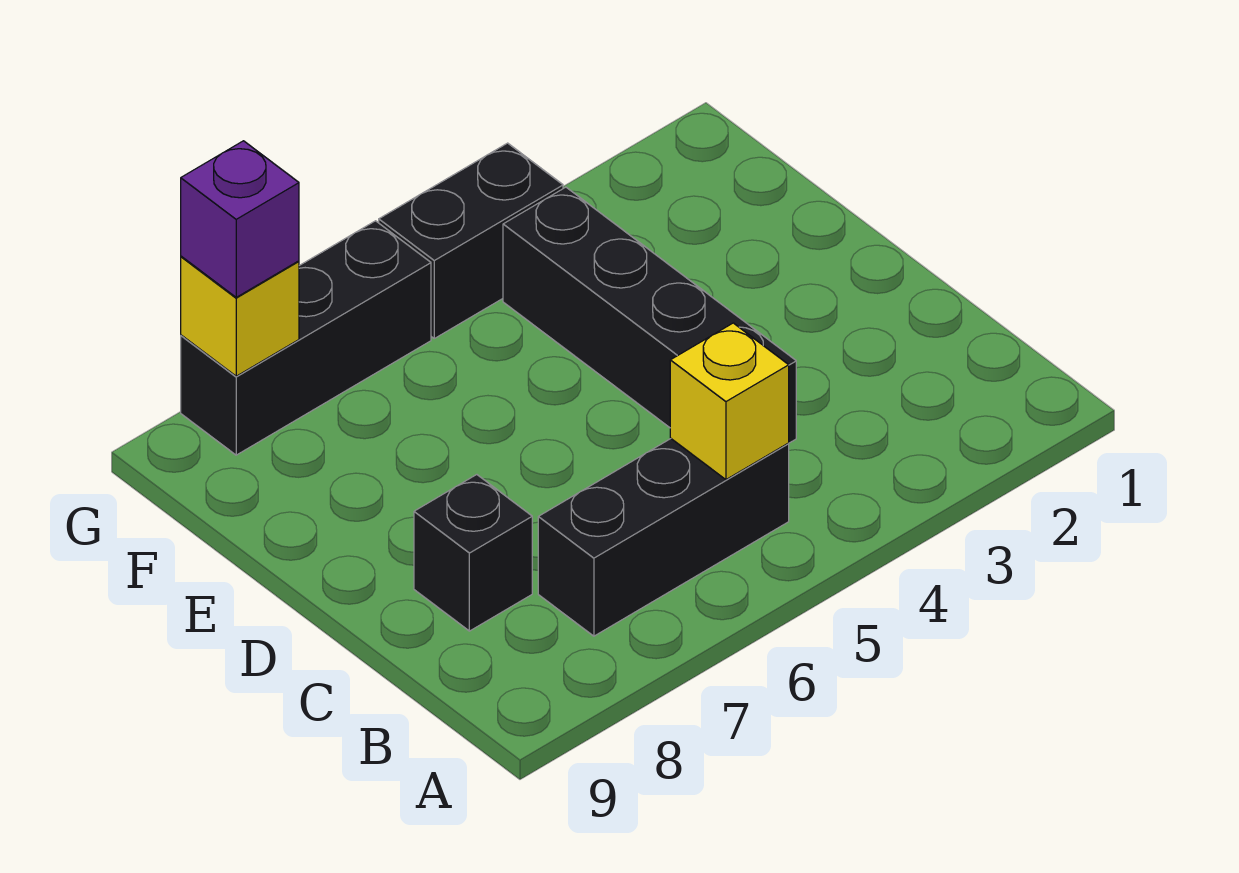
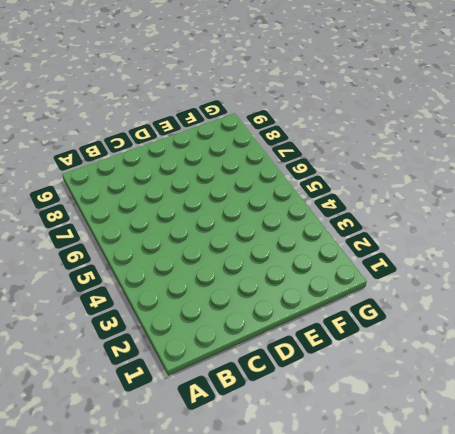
none -> black brick B5:B7 level 1
none -> black brick C4:F4 level 1

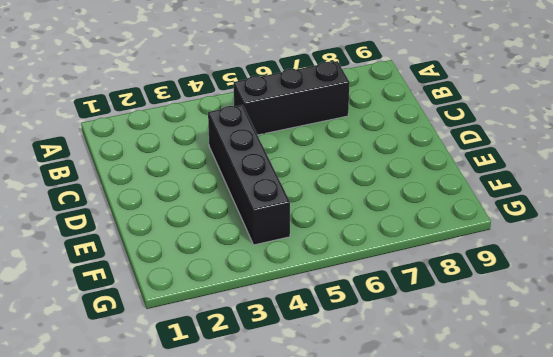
none -> black brick C8 level 1
none -> black brick G4:G5 level 1

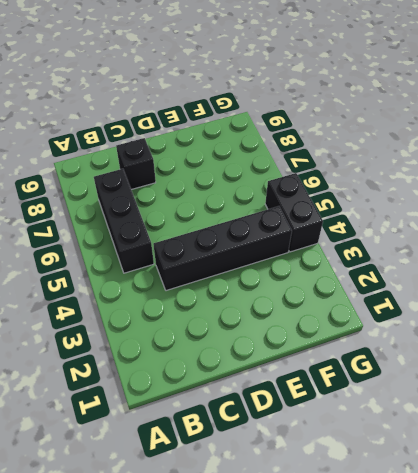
none -> black brick G6:G8 level 1
none -> yellow brick B5 level 2

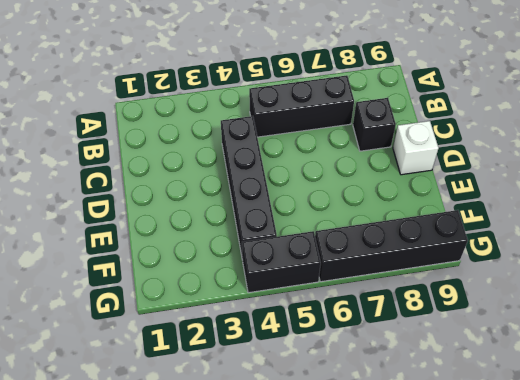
white brick D9 level 1 -> none
black brick G6:G9 level 1 -> black brick G6:G8 level 1
none -> yellow brick B5 level 2
none -> yellow brick G8 level 2

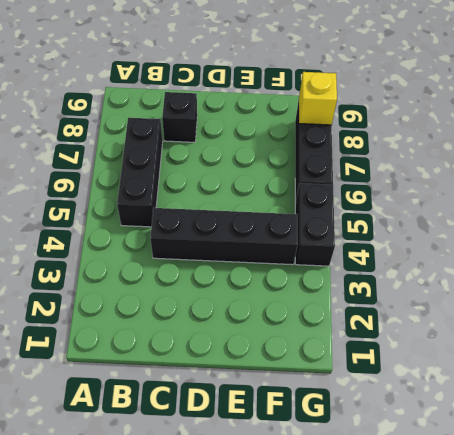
none -> yellow brick B5 level 2
none -> purple brick G8 level 3

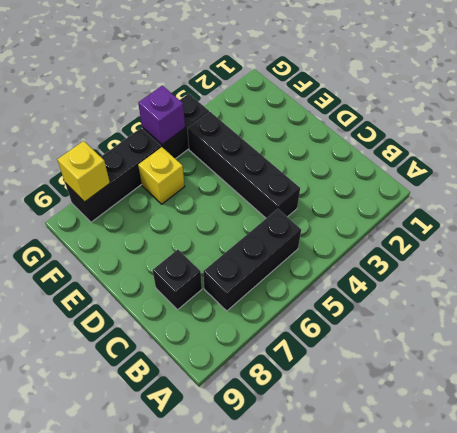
yellow brick F6 level 1 -> yellow brick B5 level 2
purple brick G5 level 2 -> purple brick G8 level 3

